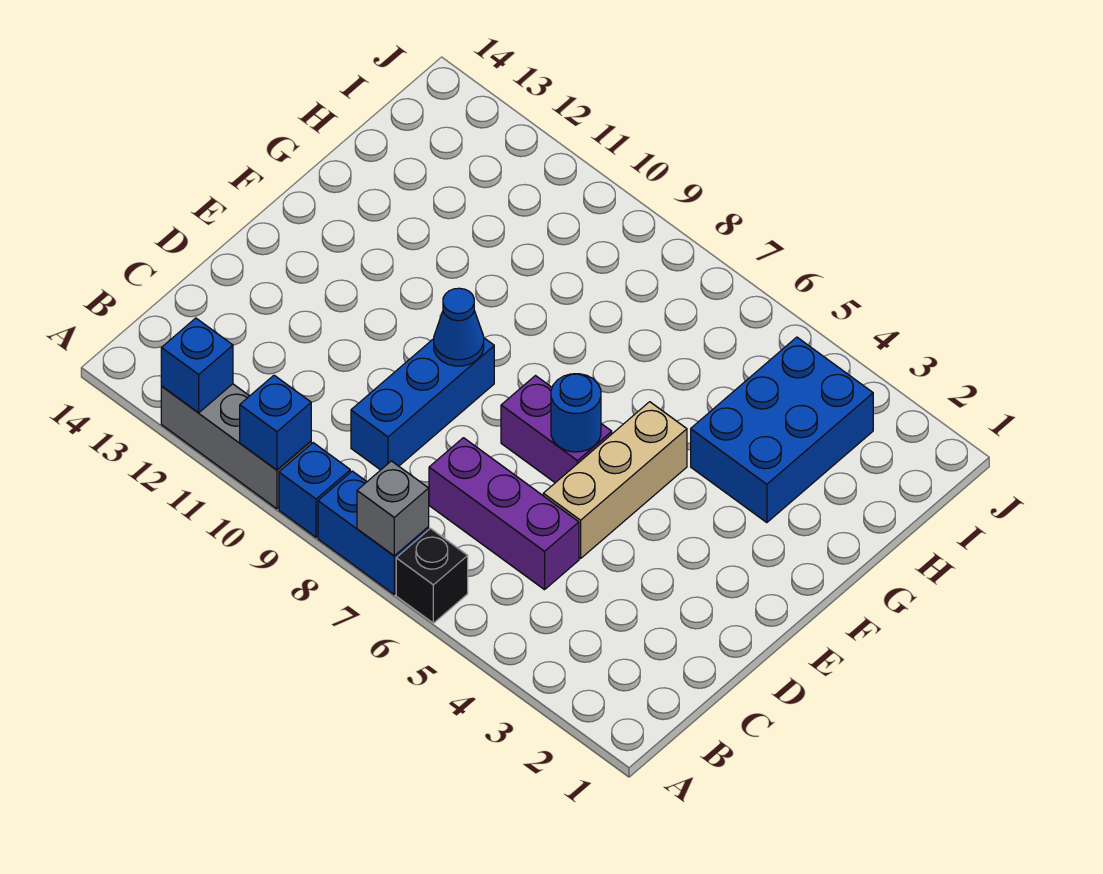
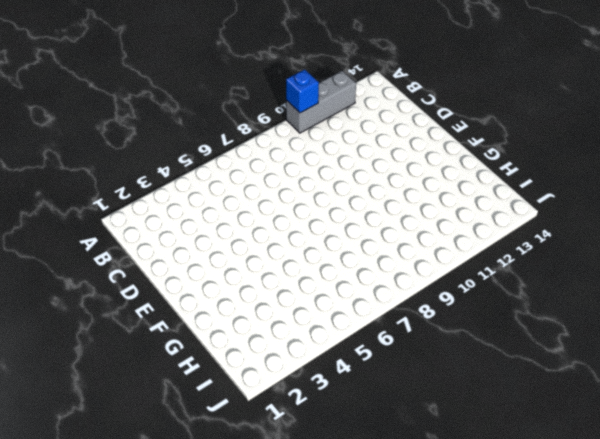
none -> black brick A6 level 1
none -> blue brick A7:A8 level 1
none -> blue brick A9 level 1

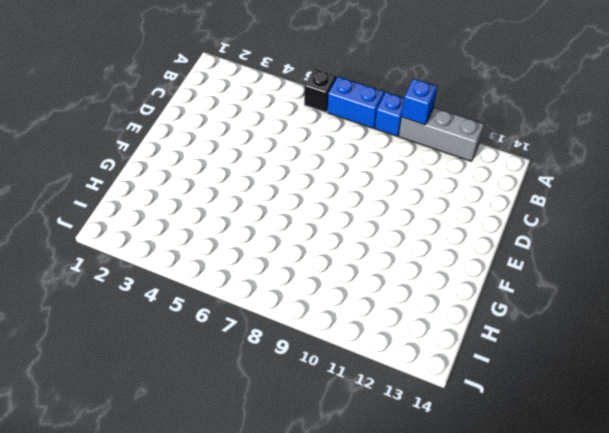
none -> purple brick C5:C7 level 1
none -> blue brick C9:E9 level 1
none -> tan brick D5:F5 level 1

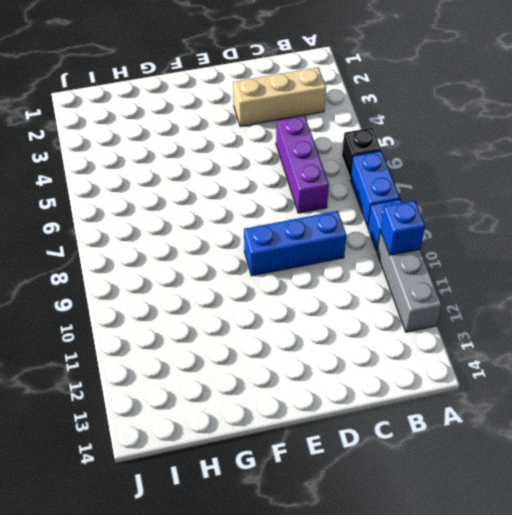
tan brick B3:D3 level 1 -> tan brick D5:F5 level 1
none -> purple brick E6:E7 level 1
none -> blue brick G3:I4 level 1
none -> grey brick A7 level 2

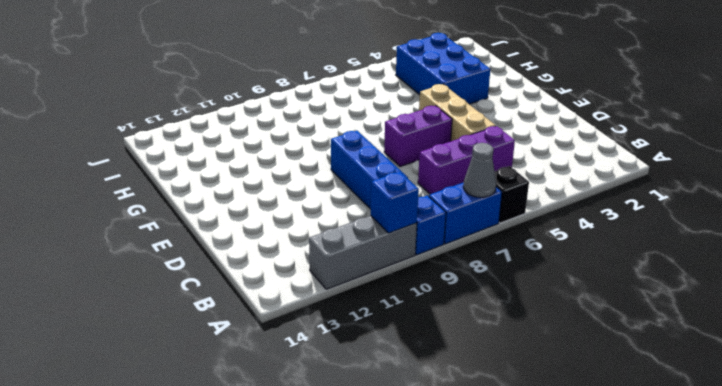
grey cone A7 level 2 -> grey brick A7 level 2
none -> blue brick A12 level 2
none -> blue round brick E6 level 2
none -> blue cone E9 level 2

